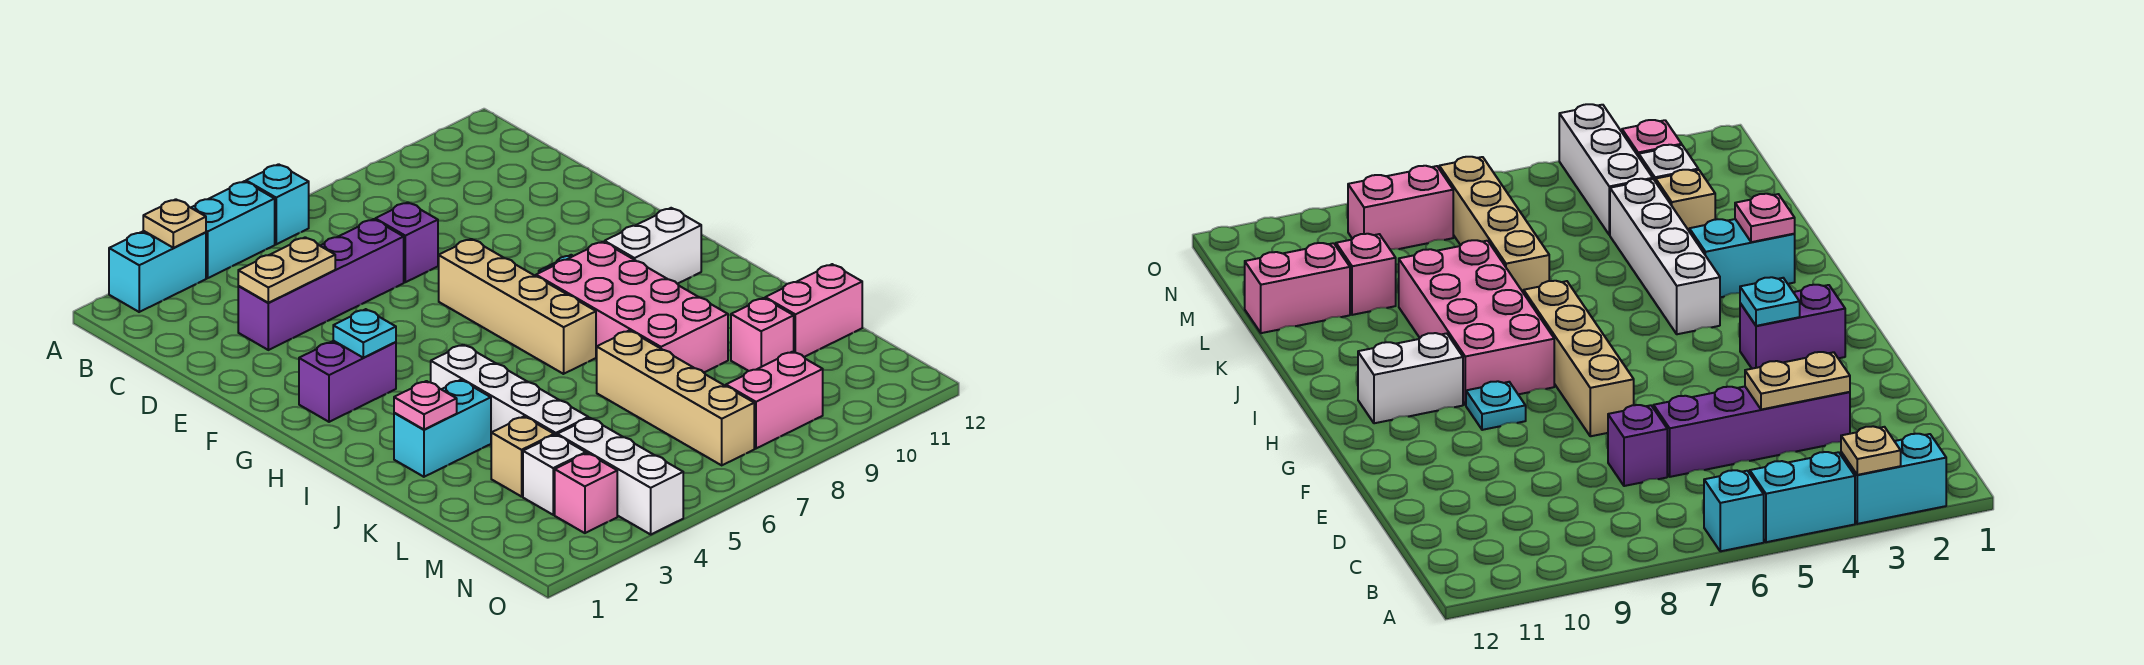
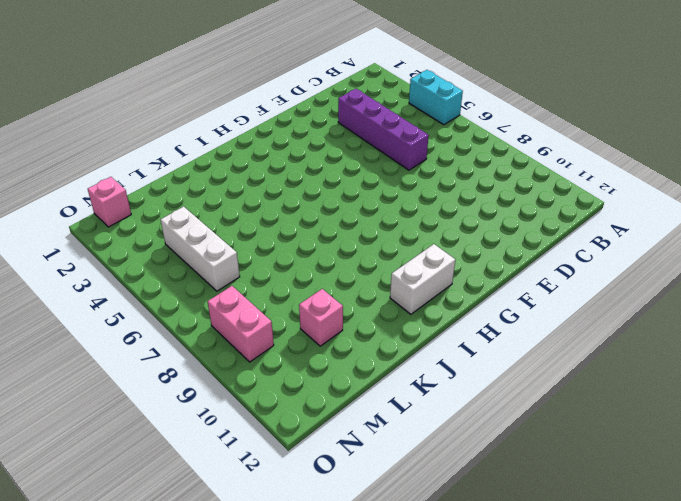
white brick H11:I11 level 1 -> white brick H10:H11 level 1
white brick M4:M6 level 1 -> white brick M4:O4 level 1
pink brick N1 level 1 -> pink brick N3 level 1
none -> cyan brick A2:A3 level 1
none -> cyan brick A6 level 1
none -> purple brick D7 level 1

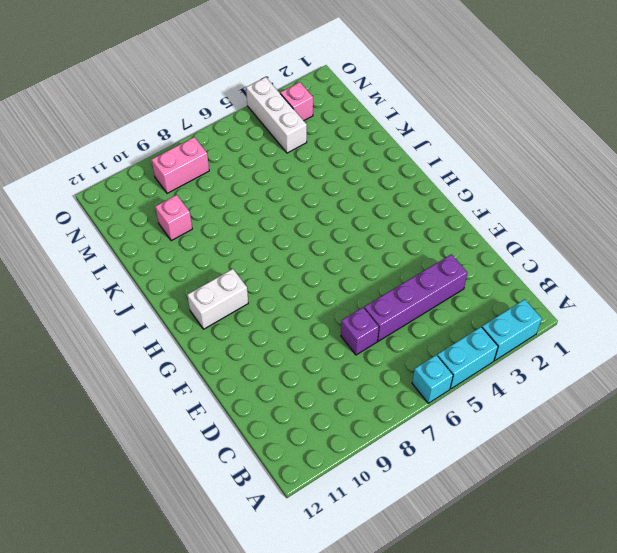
none -> tan brick F7:I7 level 1
none -> purple brick G2:G3 level 1
none -> cyan plate G9 level 1

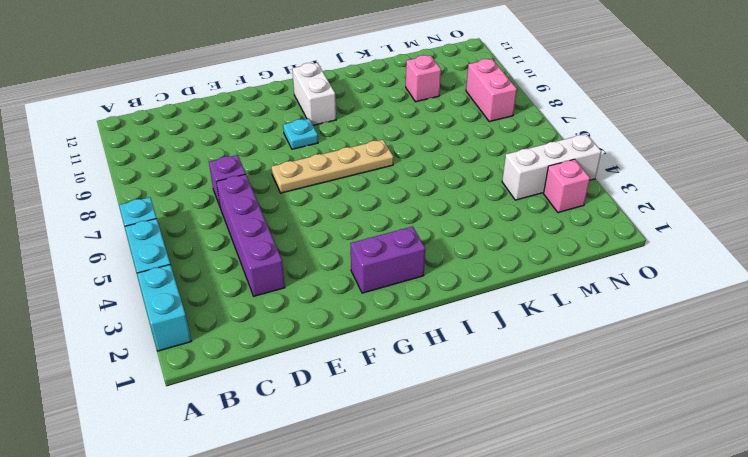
tan plate F7:I7 level 1 -> tan brick F7:I7 level 1
purple brick G2:H2 level 1 -> purple brick G2:G3 level 1
none -> pink brick H8:K9 level 1
none -> white brick I4:L4 level 1
none -> cyan brick J2:J3 level 1

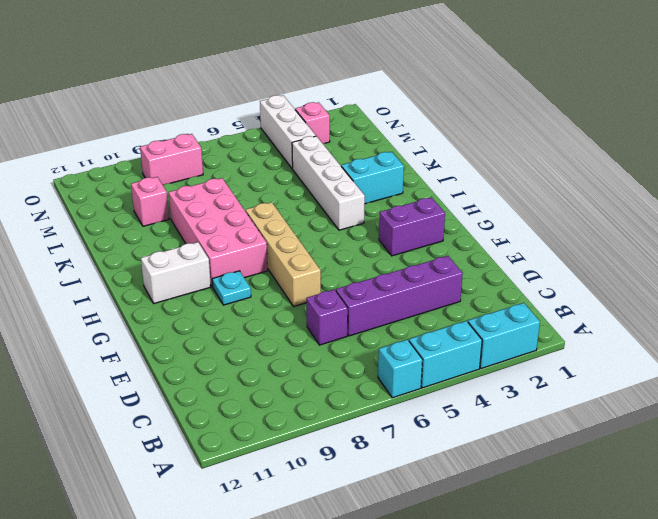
none -> tan brick K7:N7 level 1
none -> tan brick L3 level 1
none -> pink brick L11:L12 level 1

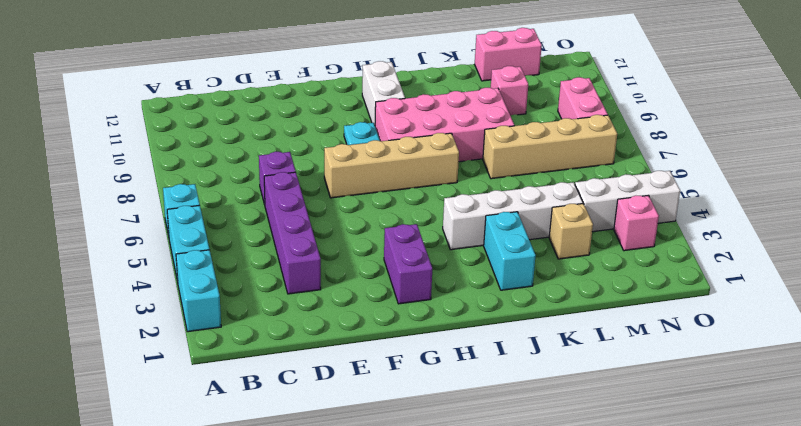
pink brick L12:M12 level 1 -> pink brick L11:L12 level 1
none -> white brick M3 level 1
none -> tan plate A3 level 2
none -> tan plate D3:D4 level 2

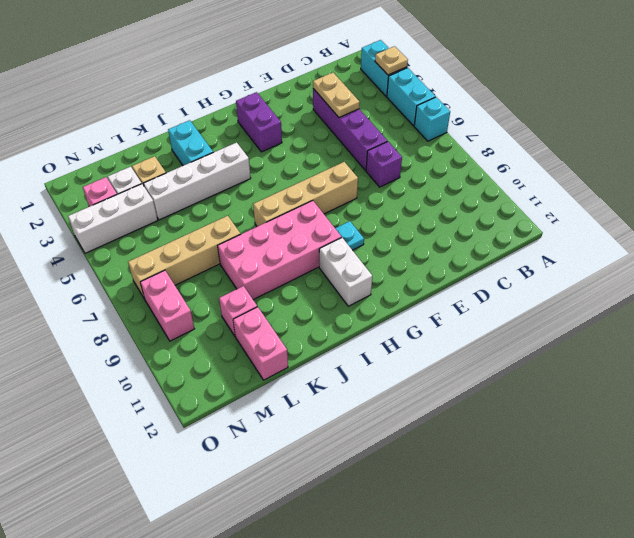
none -> cyan plate G3 level 2
none -> pink plate J2 level 2

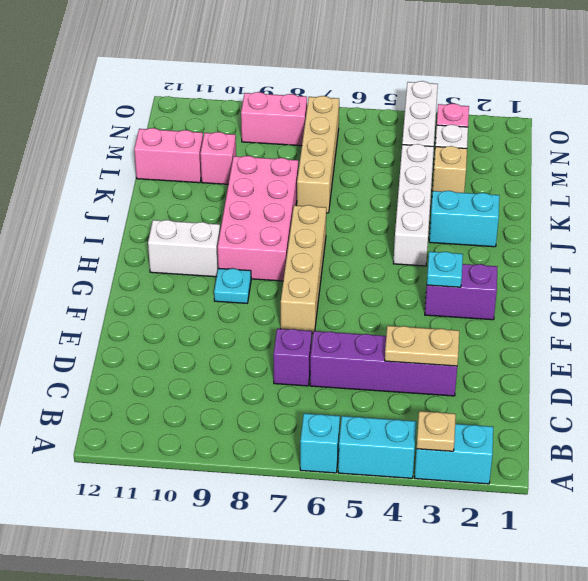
none -> pink plate J2 level 2

